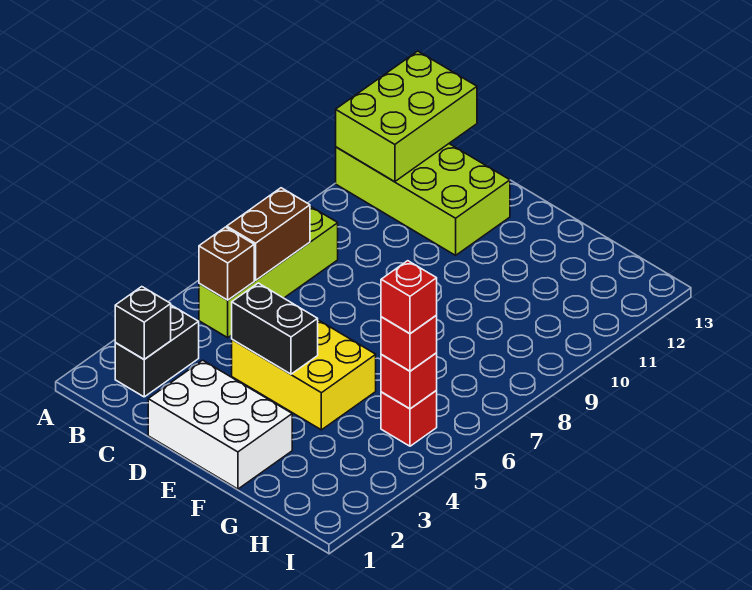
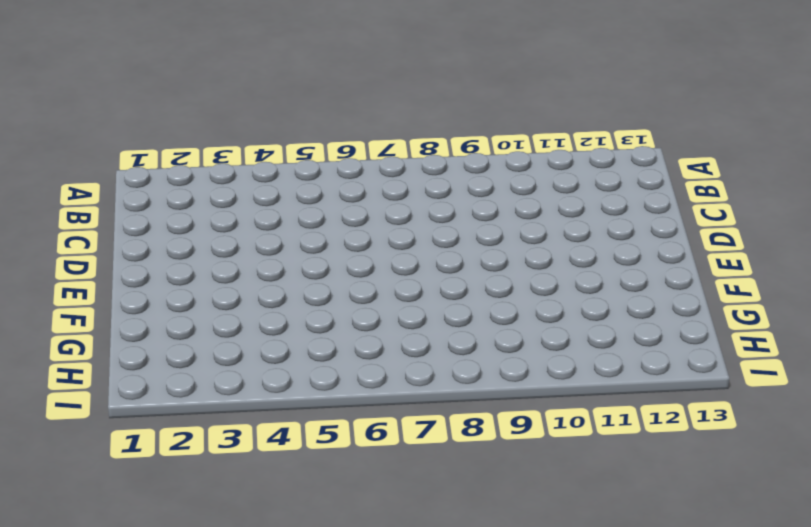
none -> lime brick A11:D12 level 1
none -> black brick B2:B3 level 1
none -> lime brick B5:B8 level 1

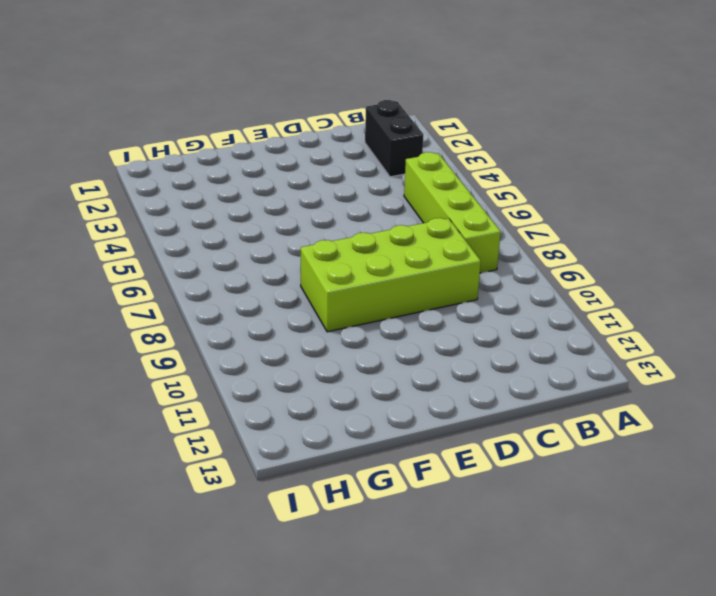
lime brick C8:F9 level 1 -> lime brick A11:D12 level 1
none -> white brick D1:F2 level 1
none -> yellow brick D4:F5 level 1
none -> red brick H5 level 1

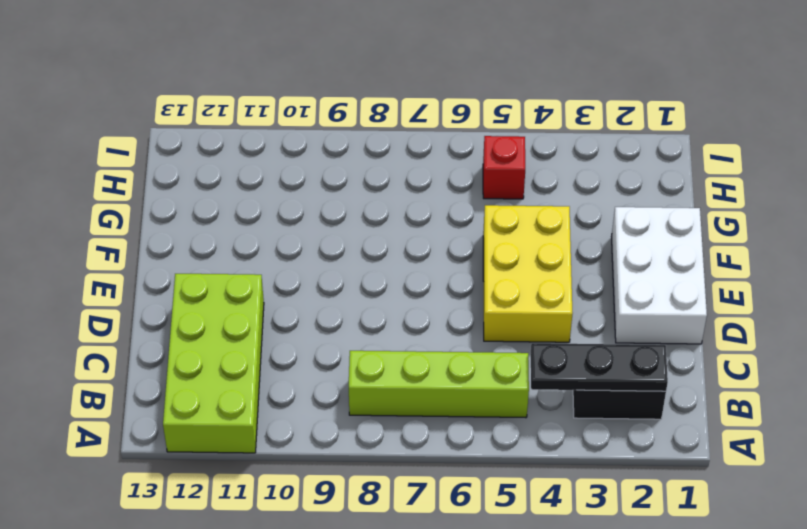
black plate B2:B4 level 2 -> black brick B2 level 2
none -> lime brick A11:B13 level 2
none -> brown brick B5 level 2
none -> brown brick B6:B7 level 2

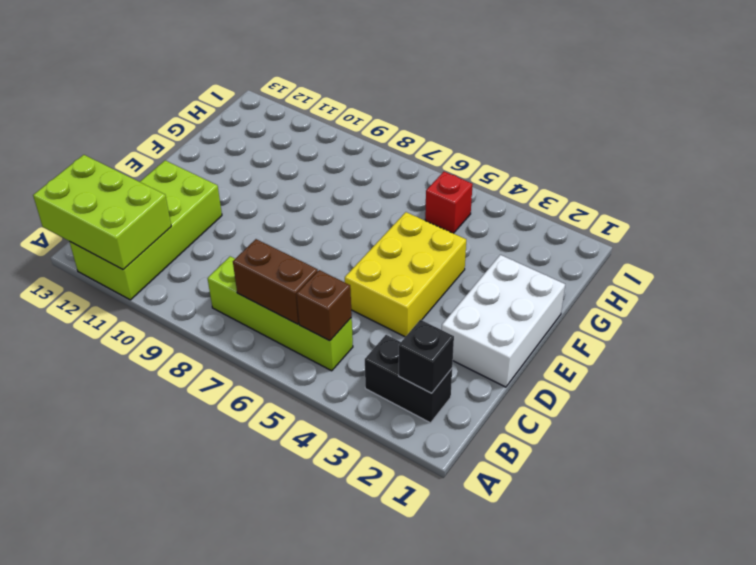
none -> black brick D4:E4 level 2
none -> red brick H5 level 2
none -> red brick H5 level 3

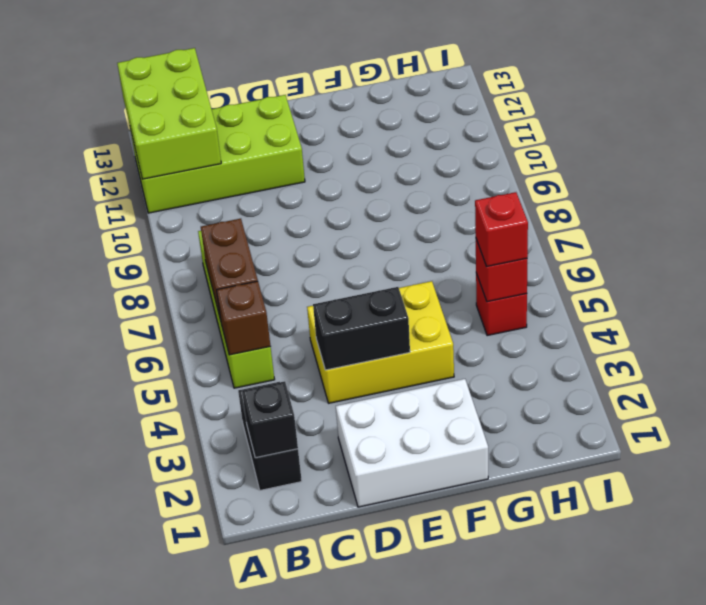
none -> red brick H5 level 4

